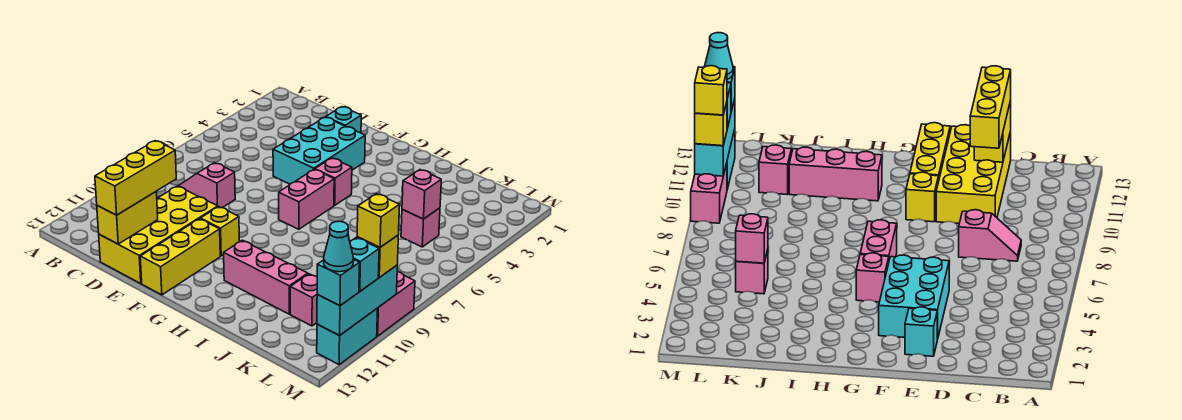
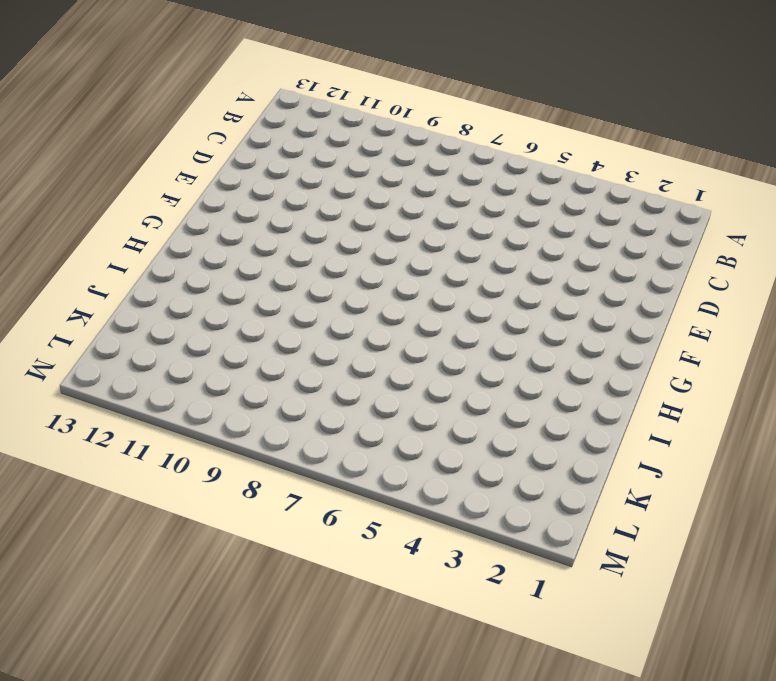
none -> pink slope C8:D8 level 1 top D
none -> yellow brick D10:E13 level 1
none -> cyan brick E2 level 1

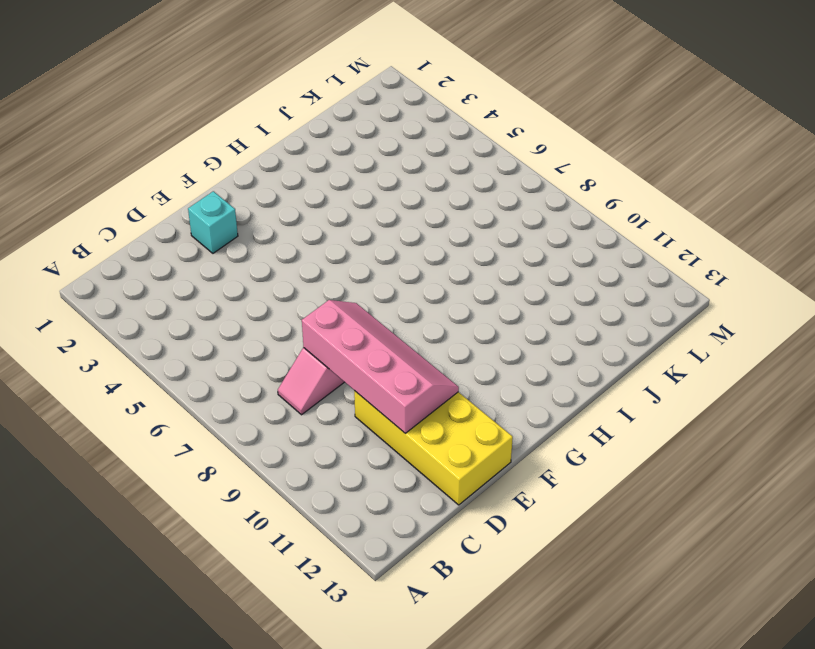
pink slope D8:E11 level 2 top D -> none
none -> cyan brick E3:F5 level 1
none -> yellow brick F10 level 1
none -> yellow brick F11:F13 level 1

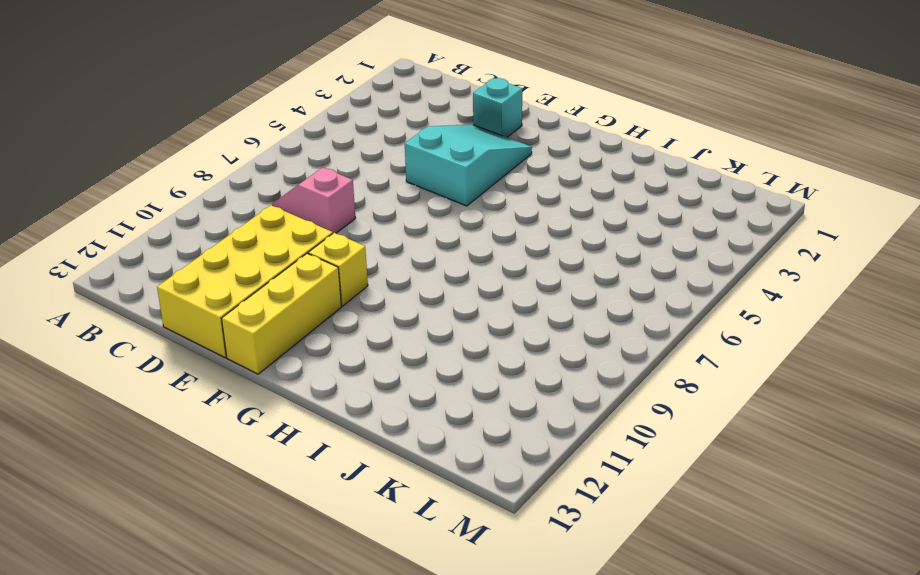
cyan slope E3:F5 level 1 top 5 -> cyan brick E3:F5 level 1
none -> pink brick G5 level 1
none -> pink brick G6:G7 level 1
none -> pink brick H11:J11 level 1

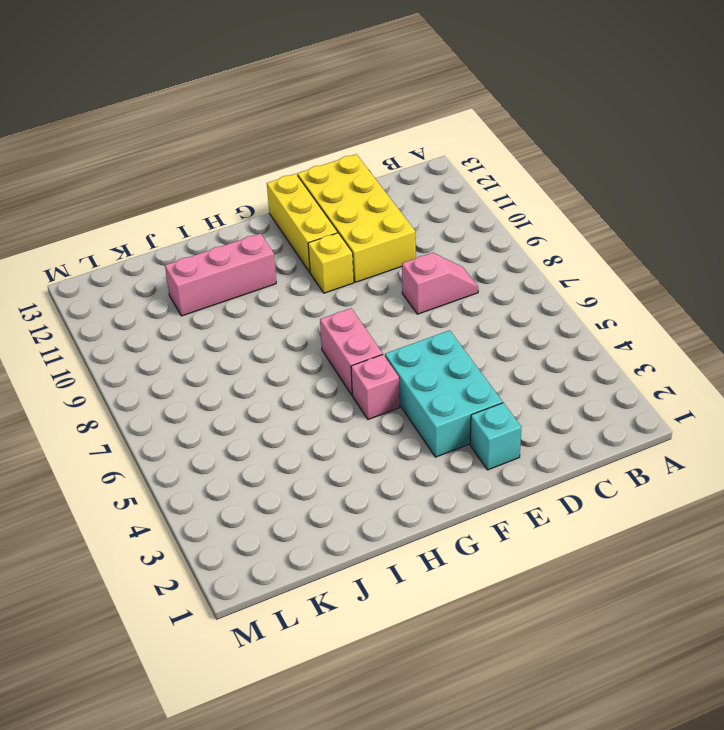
none -> pink brick K5 level 1
none -> pink brick K11 level 1
none -> pink brick M9:M10 level 1

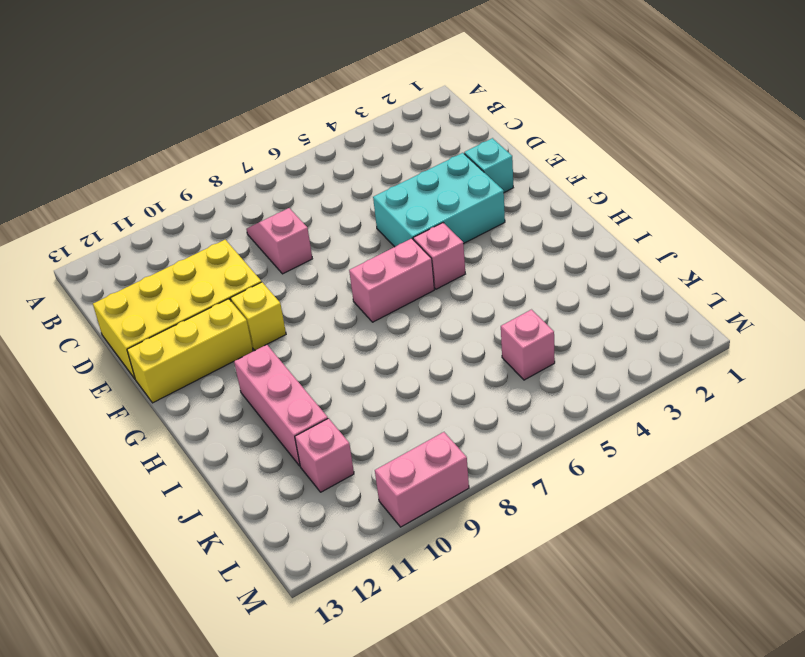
none -> cyan brick M11:M12 level 1
none -> yellow brick D12:D13 level 2
none -> pink brick K5 level 2

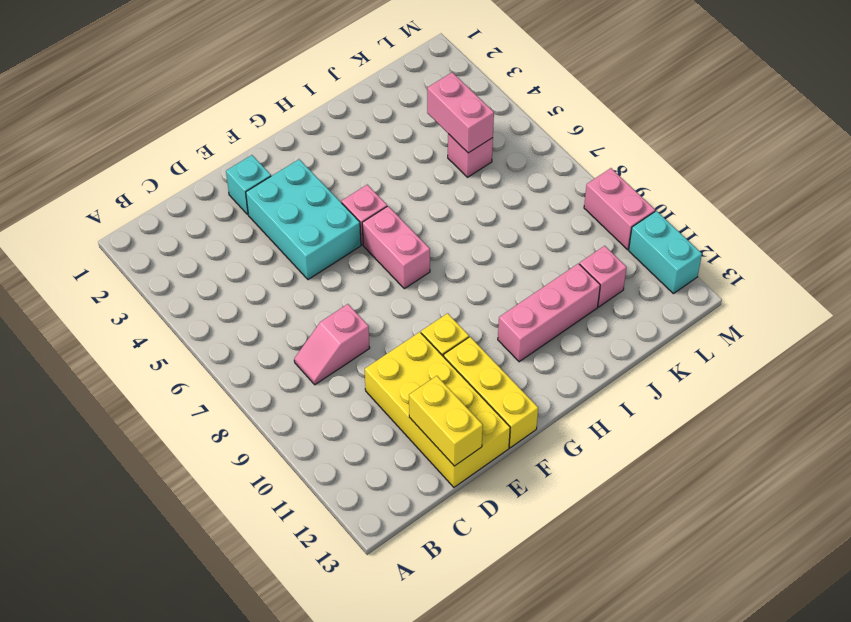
pink brick K4:K5 level 2 -> pink brick K5 level 2
none -> cyan brick M10:M12 level 2
none -> yellow brick D11:D13 level 3
none -> yellow brick M10 level 3

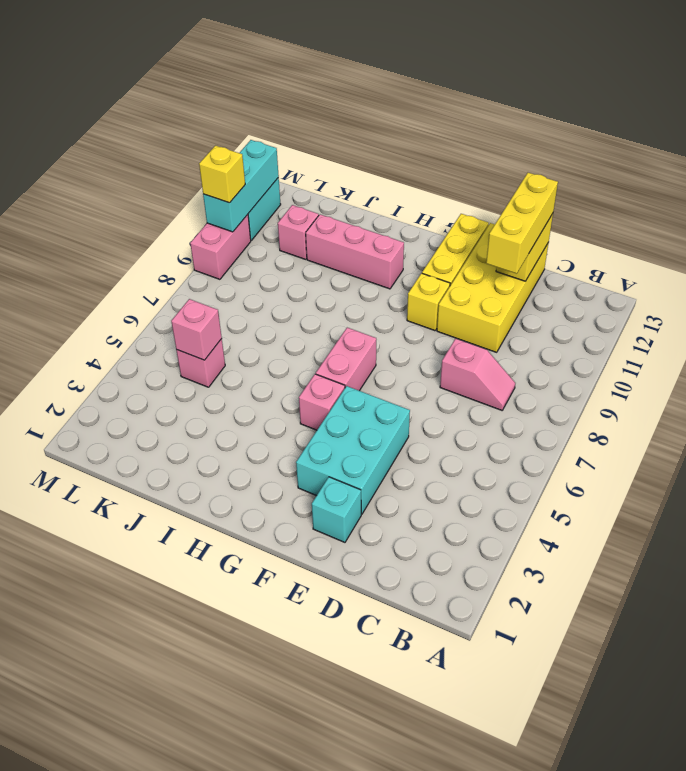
none -> cyan brick M11 level 3
none -> cyan brick M12 level 3
none -> yellow brick M10 level 4

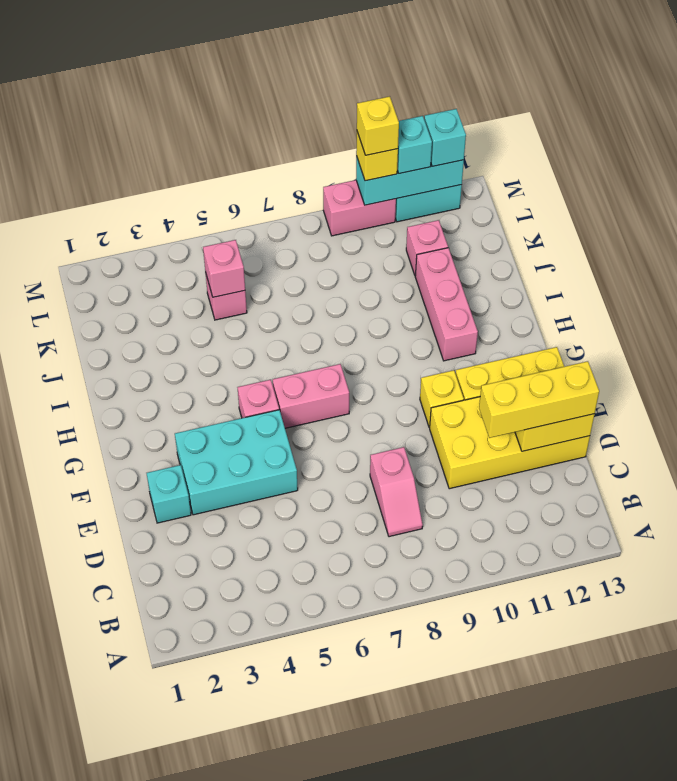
none -> cyan cone M12 level 4

